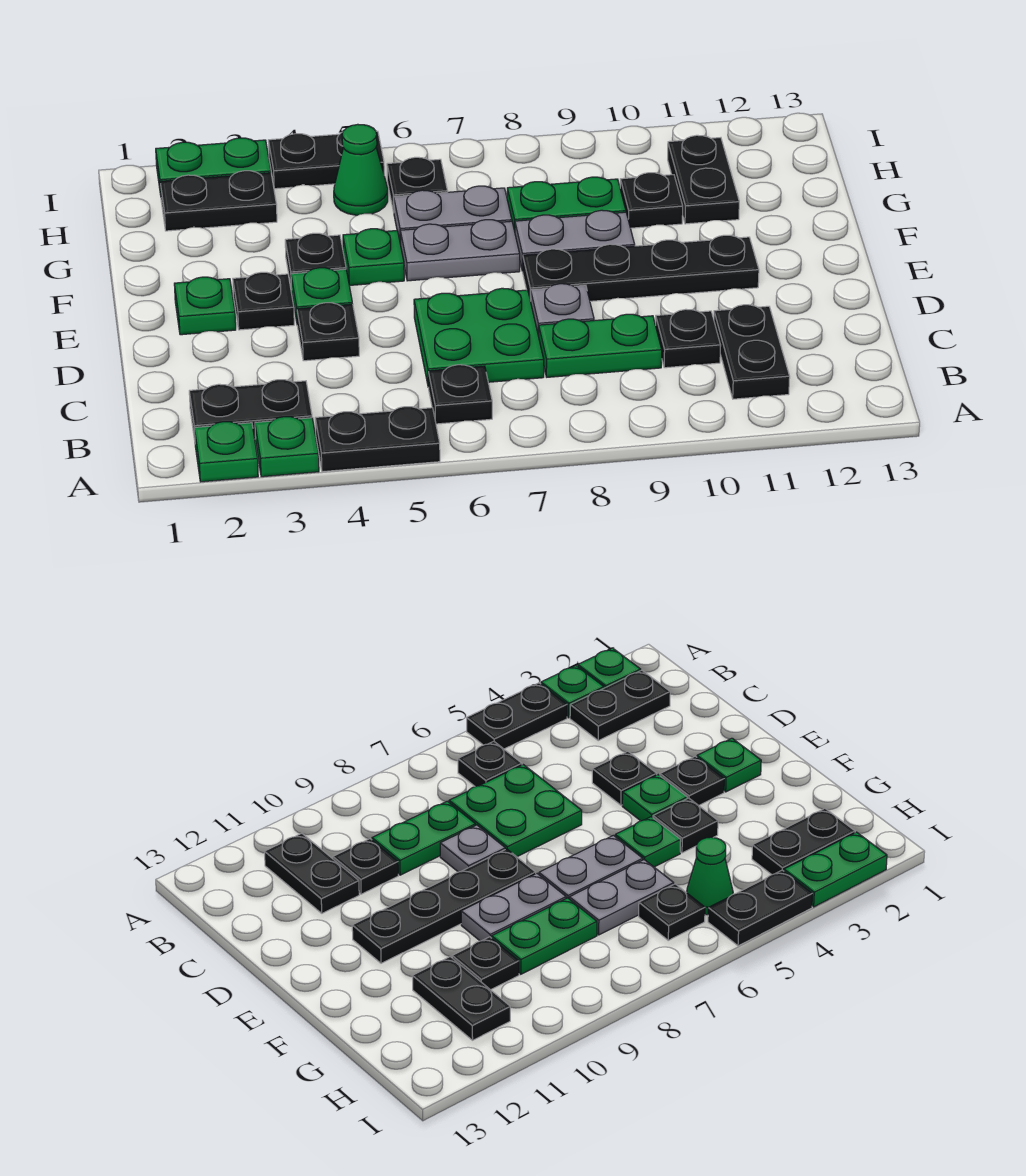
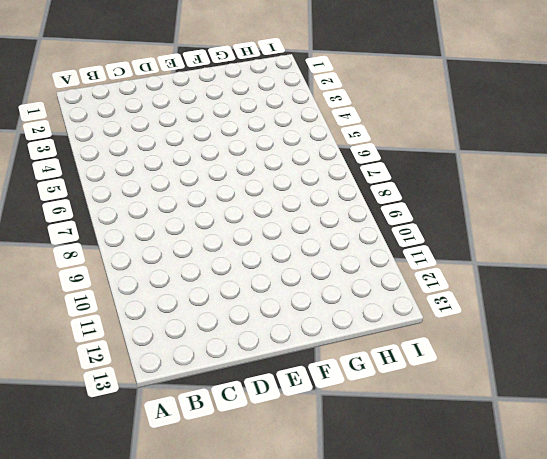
none -> green plate A2 level 1
none -> green plate A3 level 1
none -> black plate A4:A5 level 1

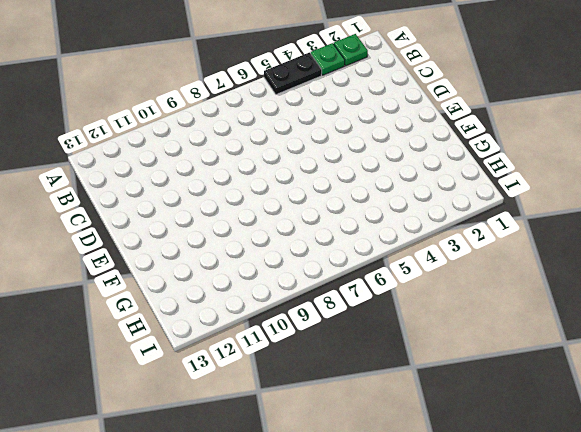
none -> black plate B2:B3 level 1
none -> black plate B6 level 1
none -> black plate B11:C11 level 1

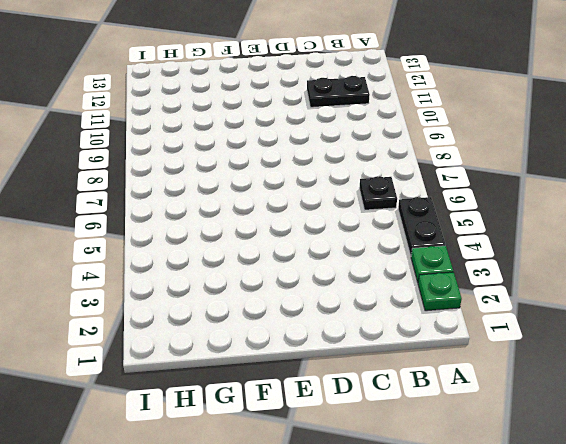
none -> black plate B2:B3 level 1
none -> green plate C6:D7 level 1
none -> green plate C8:C9 level 1

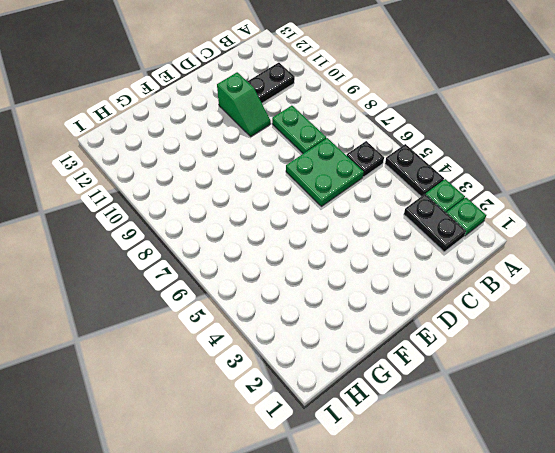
green slope D10:D11 level 1 top 11 -> none
none -> black plate C10 level 1
none -> black plate D4 level 1
none -> grey plate D8 level 1

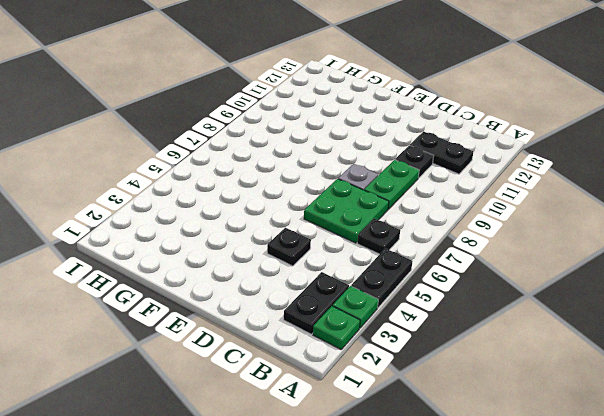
none -> green plate E2 level 1
none -> black plate E3 level 1
none -> green plate E4 level 1

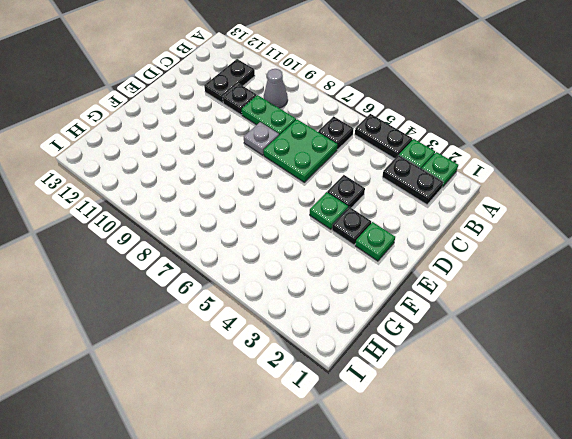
grey cone B9 level 1 -> none
none -> black plate E8:E11 level 1
none -> black plate F4 level 1
none -> green plate F5 level 1

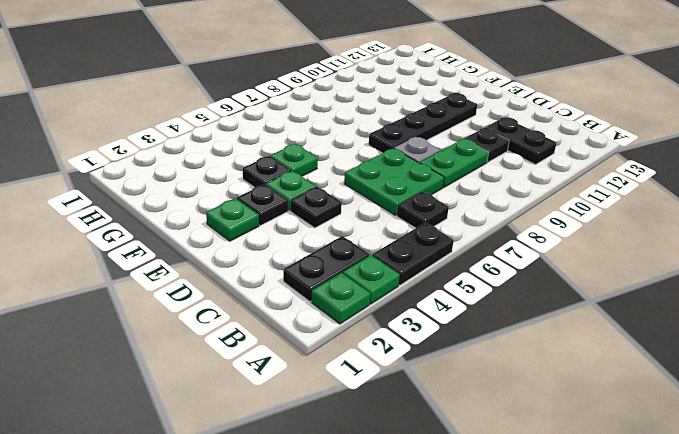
none -> grey plate F6:F7 level 1
none -> grey plate F8:F9 level 1
none -> grey plate G6:G7 level 1

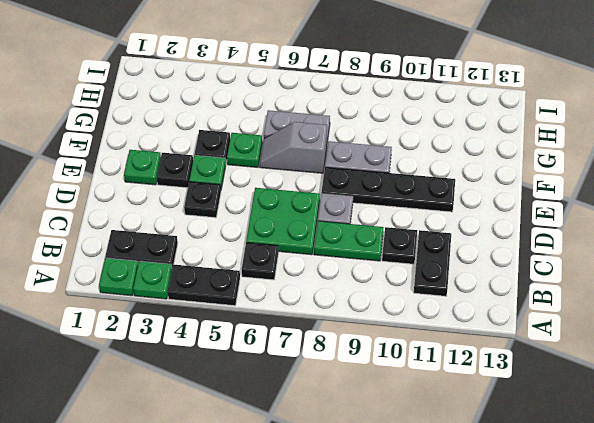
grey slope F6:F7 level 1 top 7 -> grey plate F6:F7 level 1
none -> green plate G8:G9 level 1
none -> black plate G10 level 1
none -> black plate G11:H11 level 1

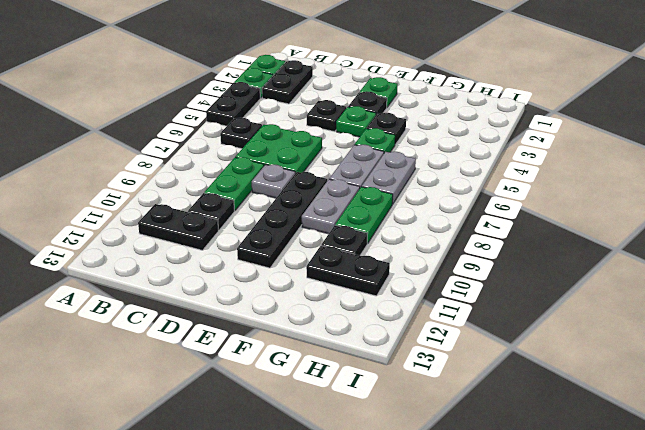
none -> black plate H2:H3 level 1
none -> green cone H5 level 1
none -> black plate H6 level 1

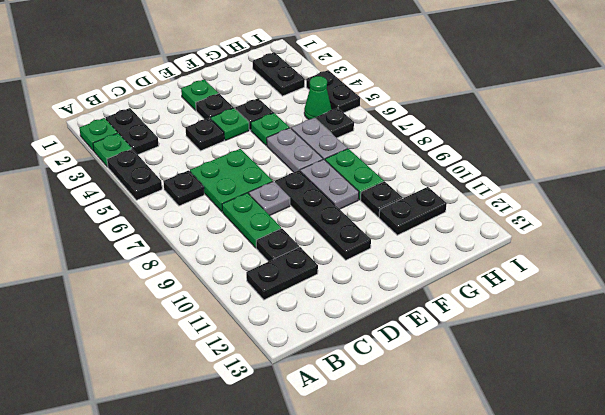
none -> green plate I2:I3 level 1

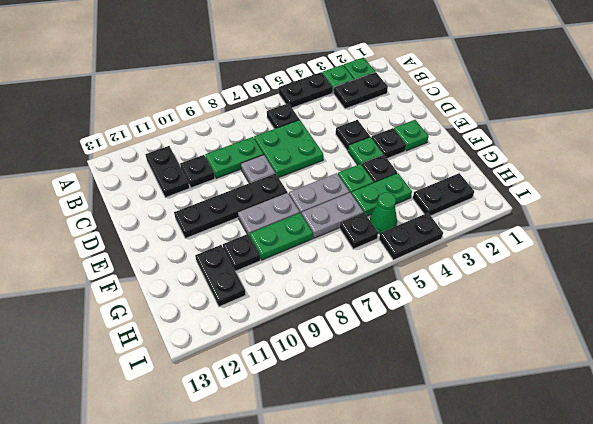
green plate G4:G5 level 1 -> green plate I2:I3 level 1

